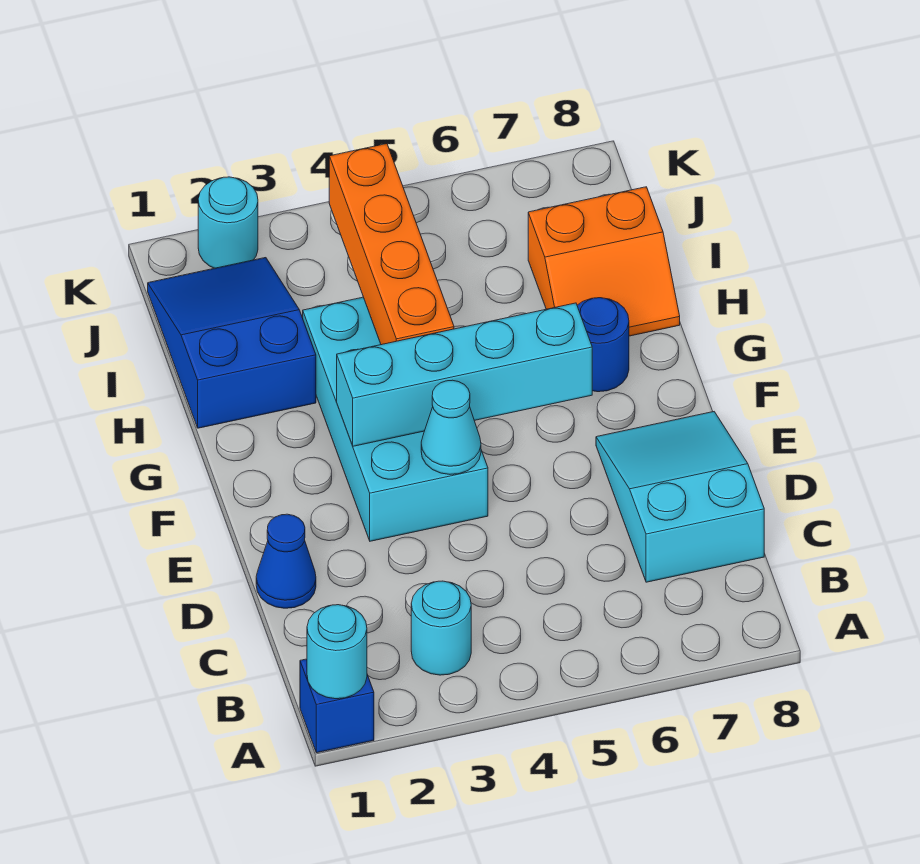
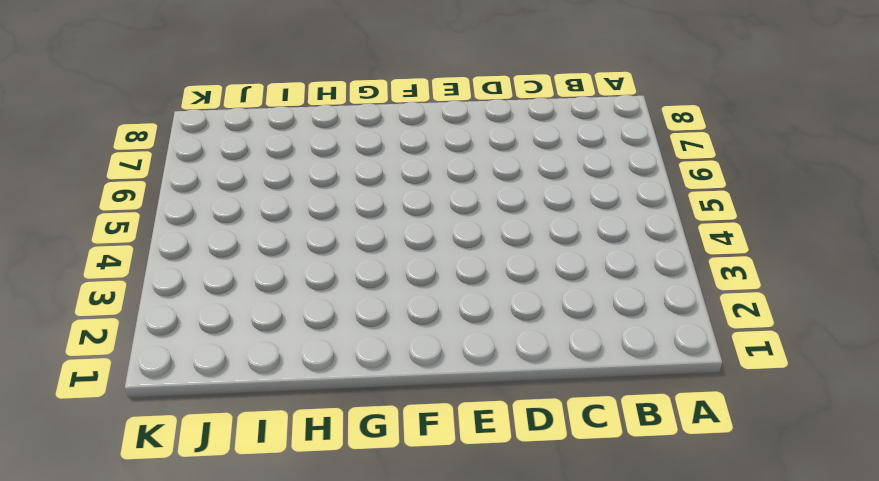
none -> blue brick A1 level 1
none -> cyan round brick B3 level 1
none -> cyan slope C7:E8 level 1 top C

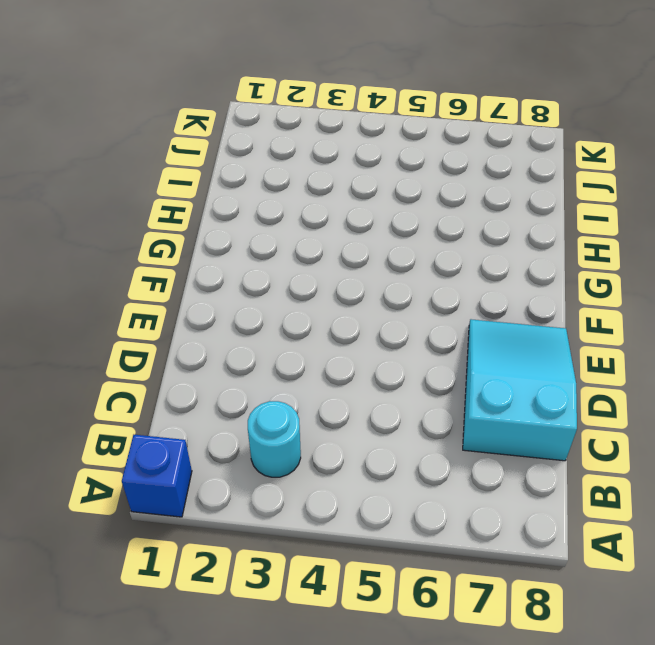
none -> blue cone D1 level 1
none -> cyan brick E3:H4 level 1
none -> blue round brick G7 level 1

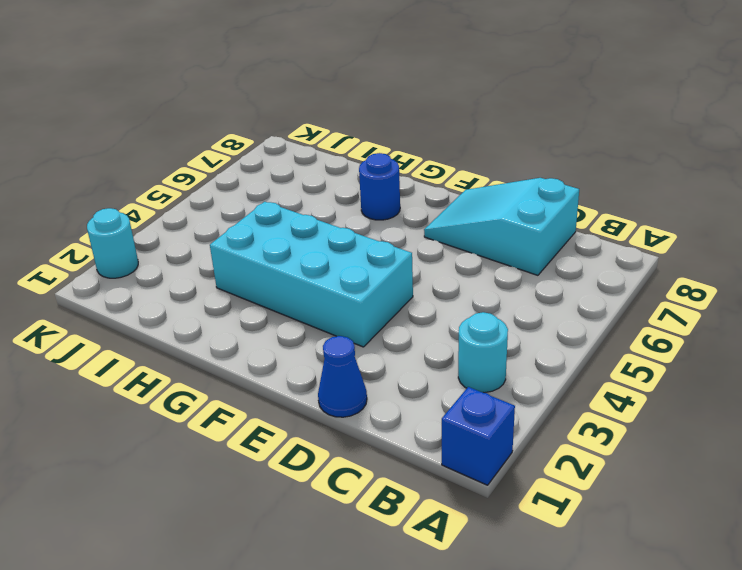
none -> blue slope H1:J2 level 1 top H
none -> orange slope H7:I8 level 1 top I
none -> cyan round brick A1 level 2

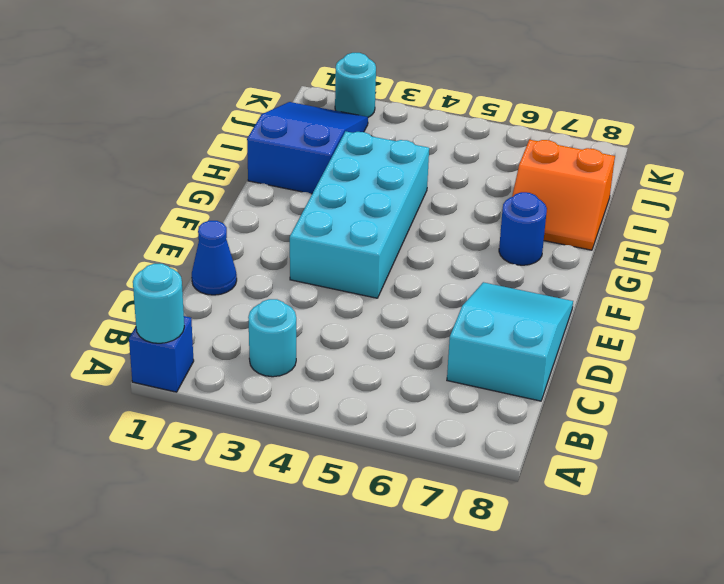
none -> cyan cone E4 level 2
none -> cyan brick F3:F6 level 2
none -> orange brick G4:J4 level 2

